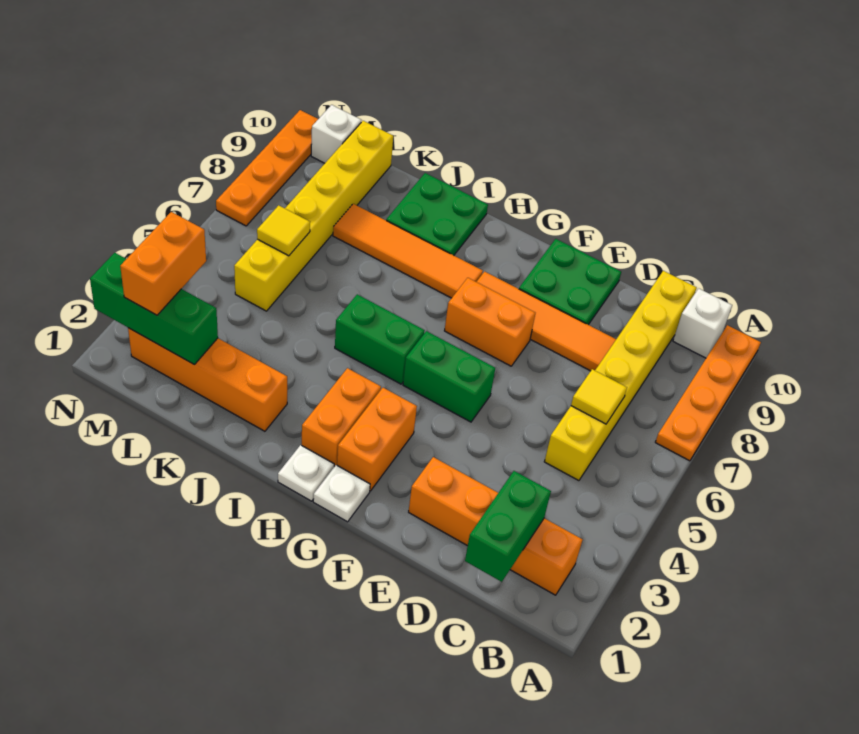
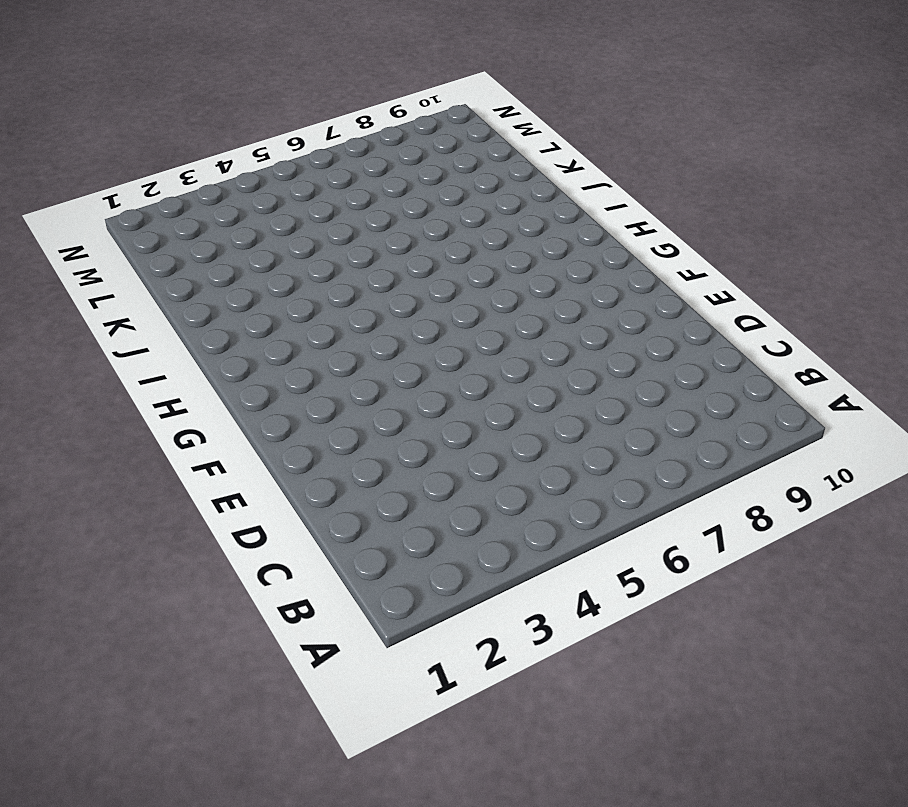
none -> orange plate A7:A10 level 1
none -> orange brick B2:E2 level 1
none -> white brick B10 level 1

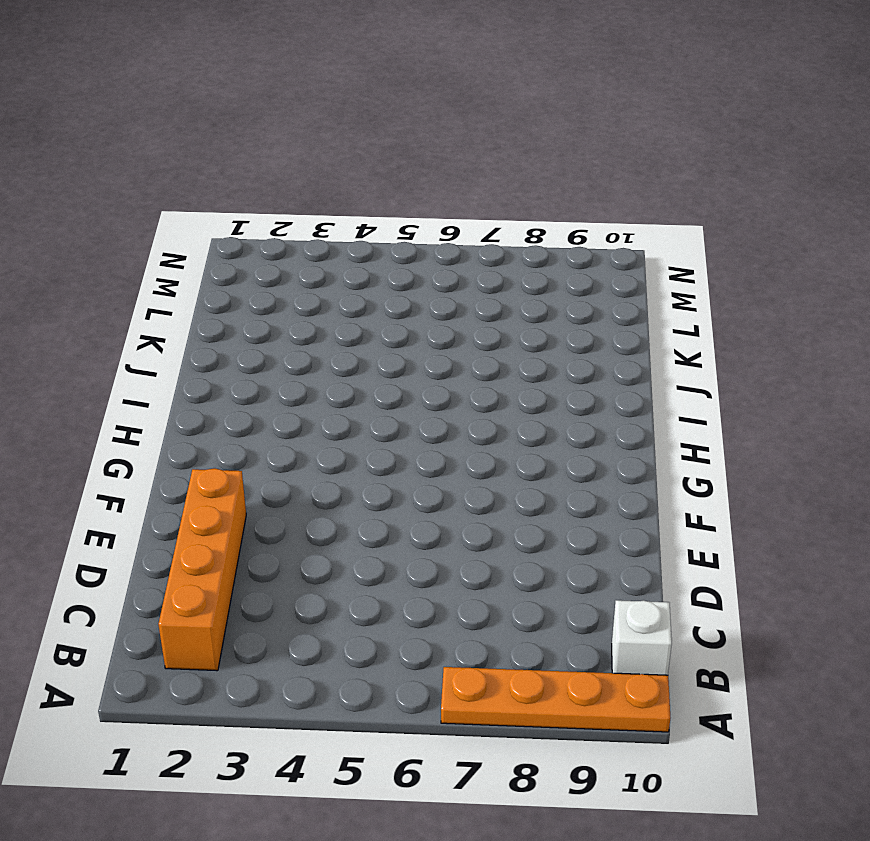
none -> yellow brick C5:C10 level 1
none -> orange tile D8:G8 level 1
none -> green plate E9:F10 level 1

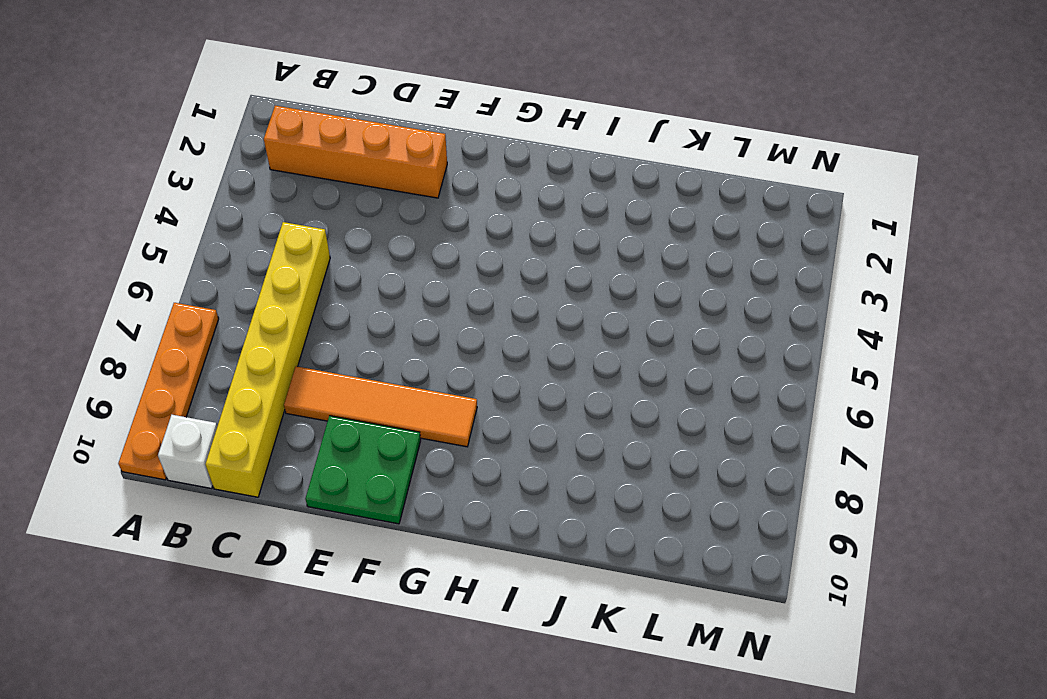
none -> green brick F5:G5 level 1
none -> orange brick F7:G7 level 1
none -> white plate G1 level 1

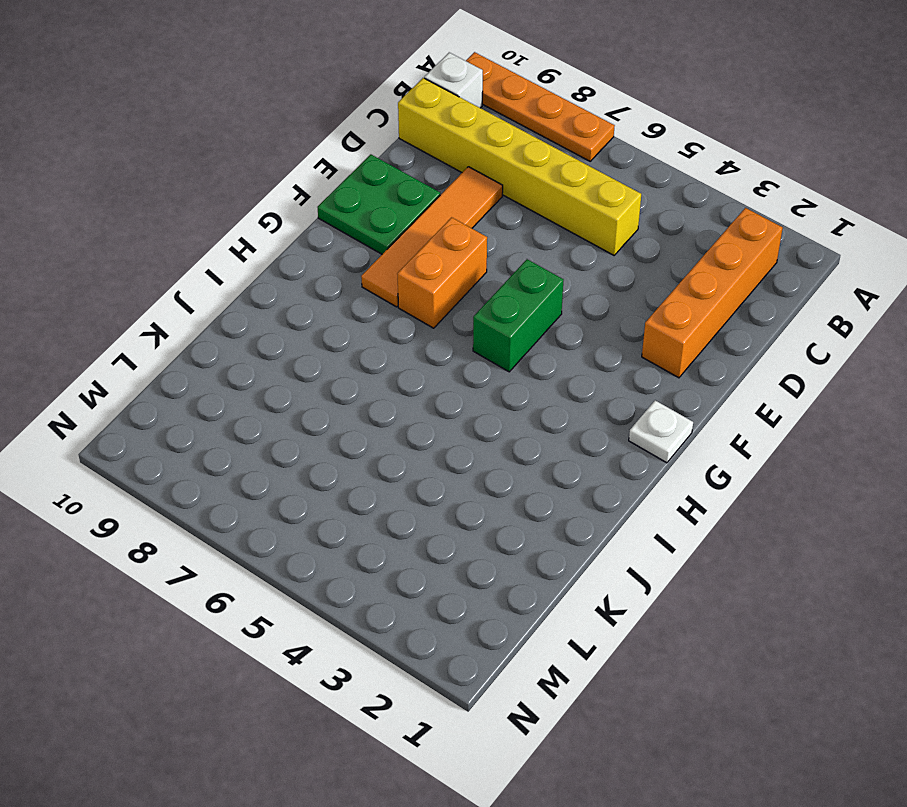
none -> orange brick G2:G3 level 1
none -> white plate H1 level 1
none -> orange brick H2:H3 level 1

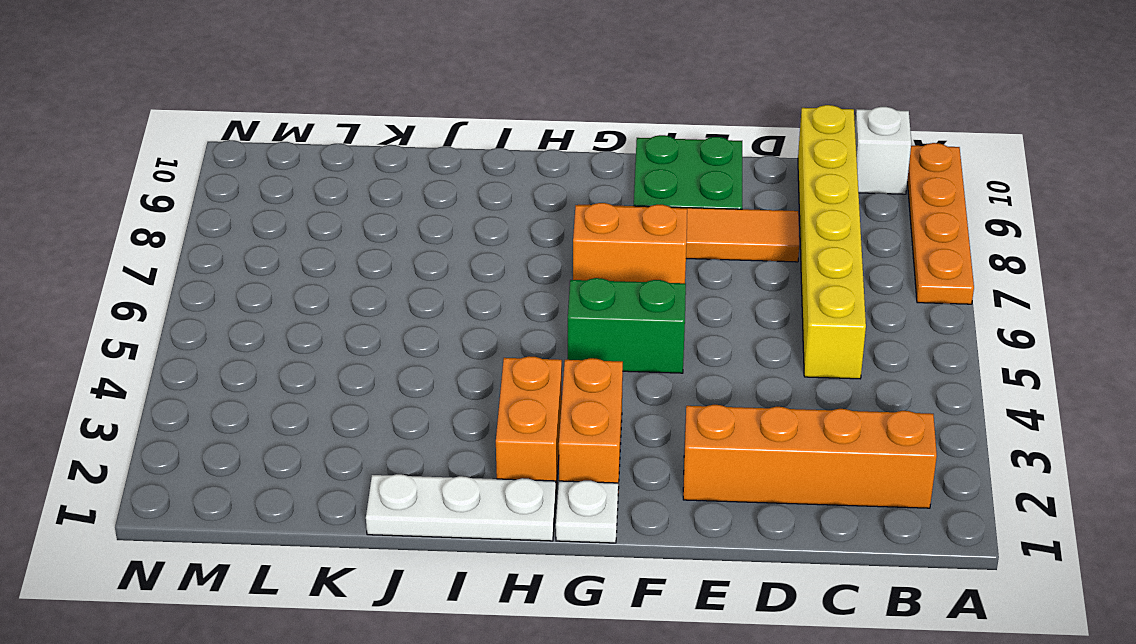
white plate H1:J1 level 1 -> white plate H1 level 1
none -> green brick H5:I5 level 1
none -> orange tile H8:K8 level 1
none -> green plate I9:J10 level 1

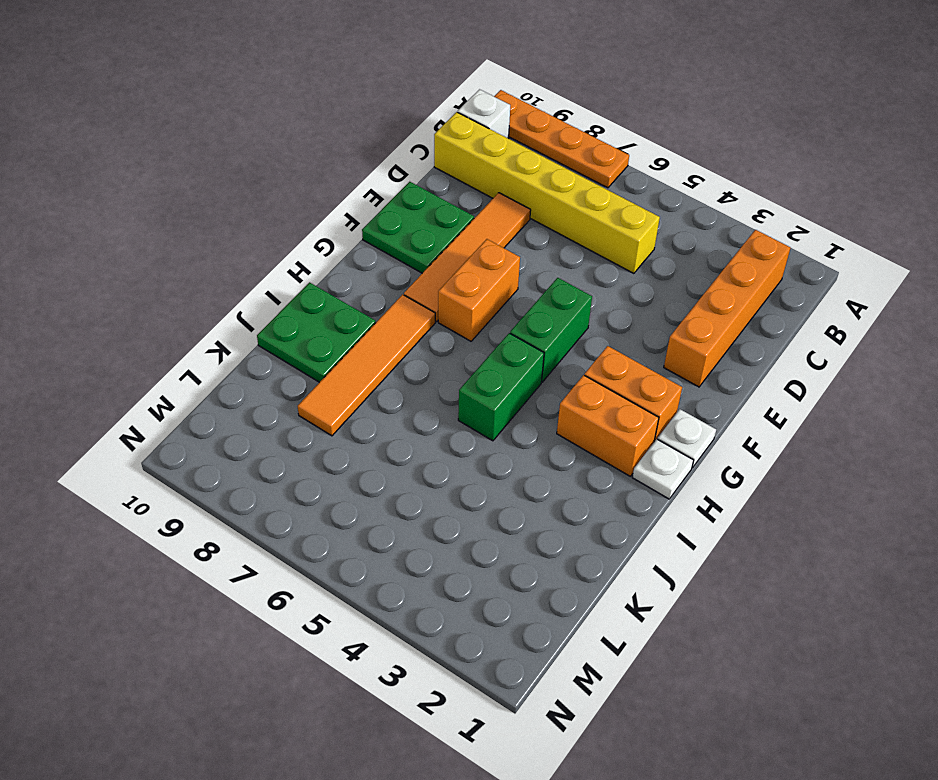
none -> orange brick J2:M2 level 1
none -> yellow brick L5:L10 level 1
none -> white brick M10 level 1

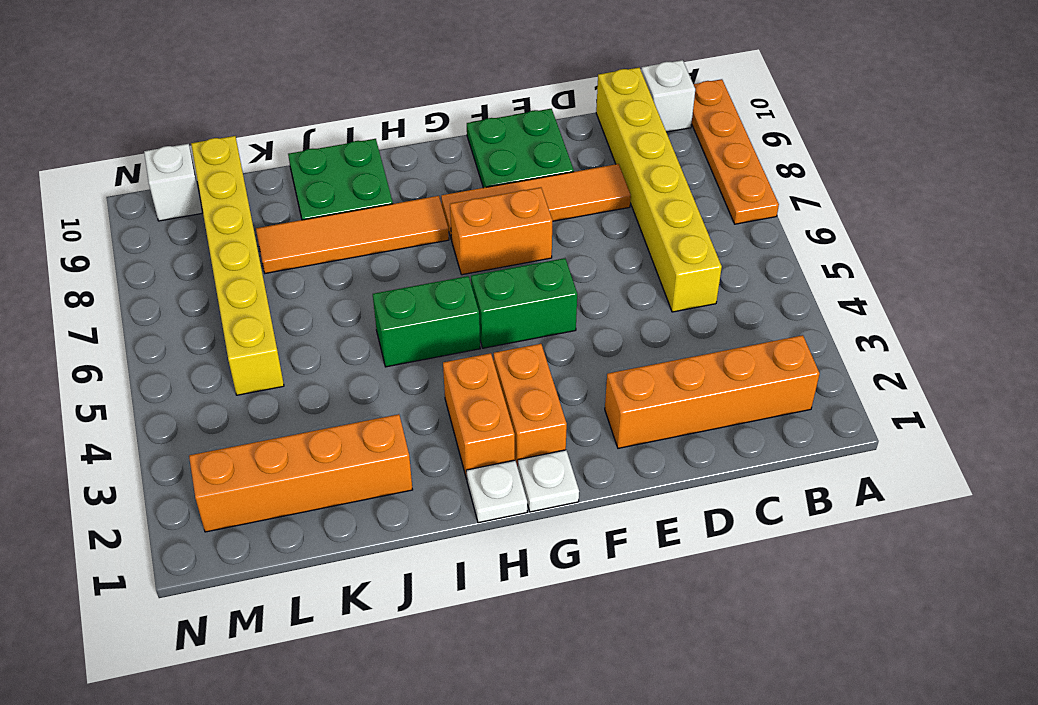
none -> orange plate N7:N10 level 1
none -> green brick C1:C2 level 2
none -> yellow tile C6 level 2

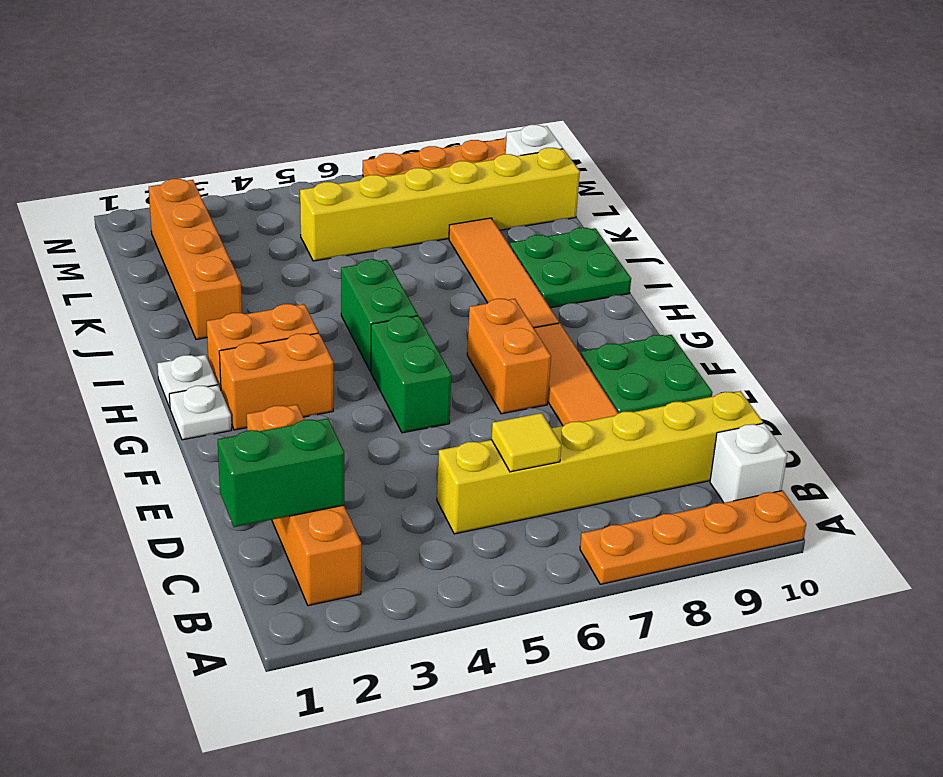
none -> green brick L2:N2 level 2
none -> yellow tile L6 level 2
none -> orange brick M2:M3 level 3

